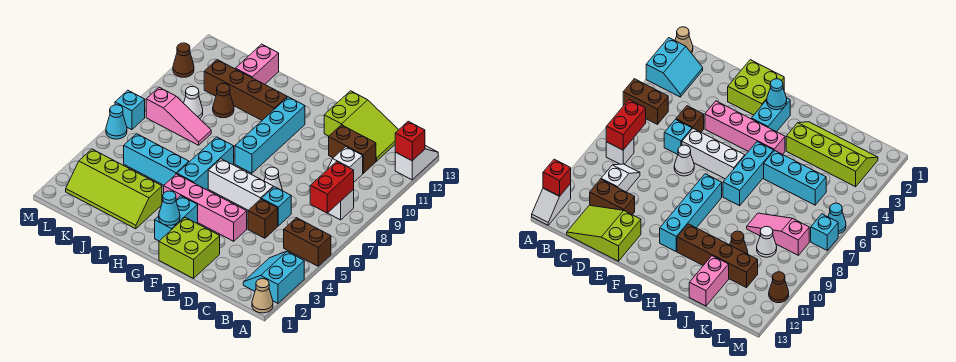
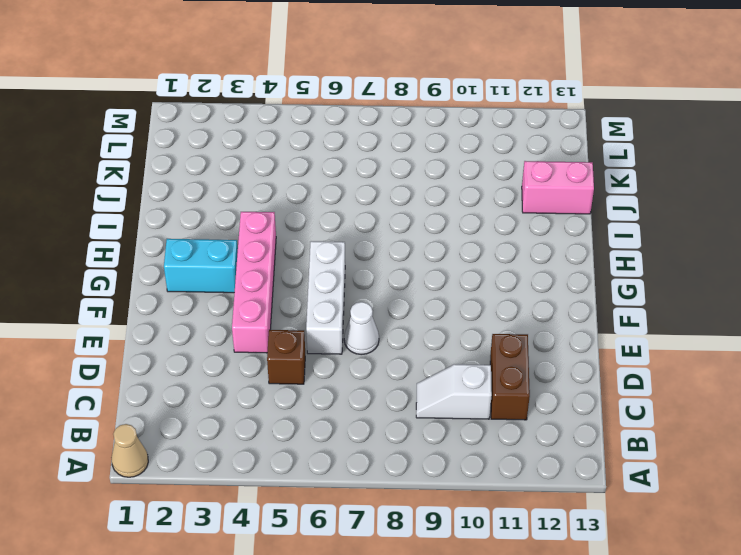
none -> cyan slope A2:B3 level 1 top A
none -> brown brick A5:B5 level 1
none -> white slope A12:A13 level 1 top 12
none -> white brick B8 level 1

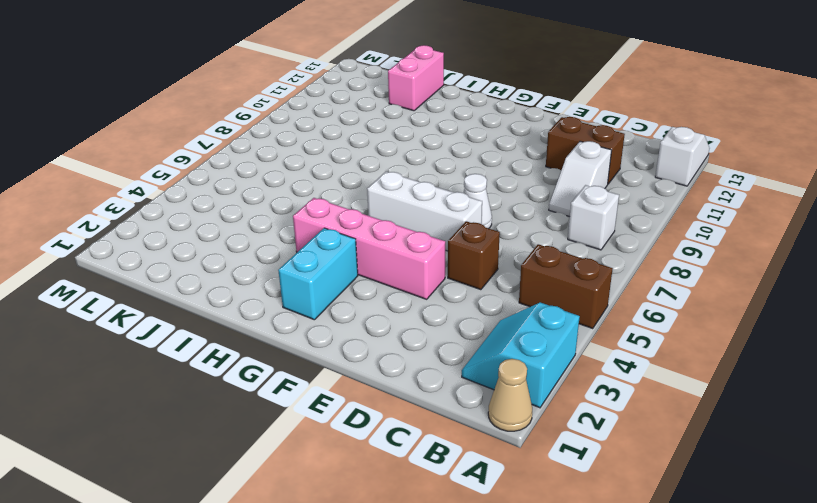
none -> lime slope C12:E13 level 1 top E
none -> cyan brick D6 level 1
none -> lime brick E1:F2 level 1
none -> cyan brick G8:G11 level 1

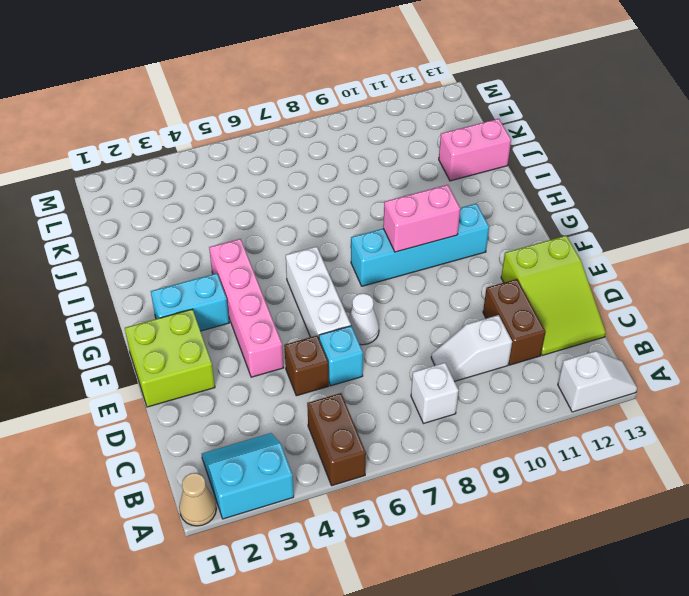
pink brick G9:G10 level 2 -> none
none -> cyan brick H5:H7 level 1
none -> brown brick H11:K11 level 1
none -> lime slope I2:L3 level 1 top 3
none -> cyan brick I5:K5 level 1

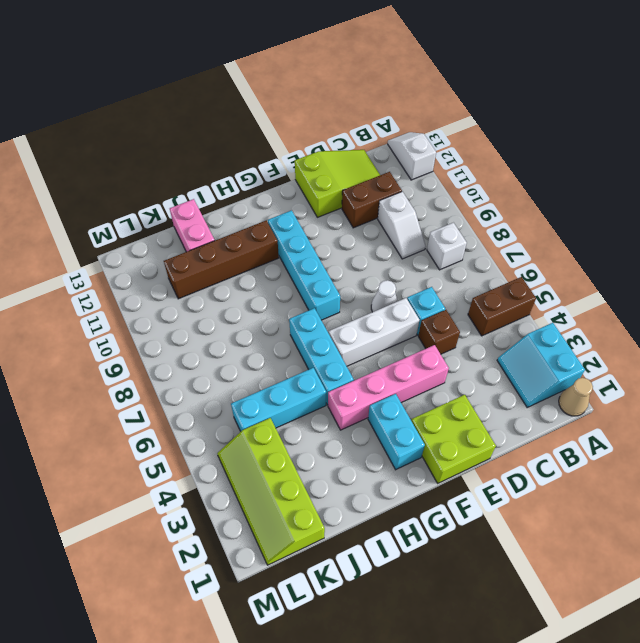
lime slope K1:L4 level 1 top K -> lime slope I2:L3 level 1 top 3
none -> pink slope J8:L8 level 1 top L
none -> brown cone J10 level 1
none -> white cone K9 level 1
none -> cyan cone M6 level 1

